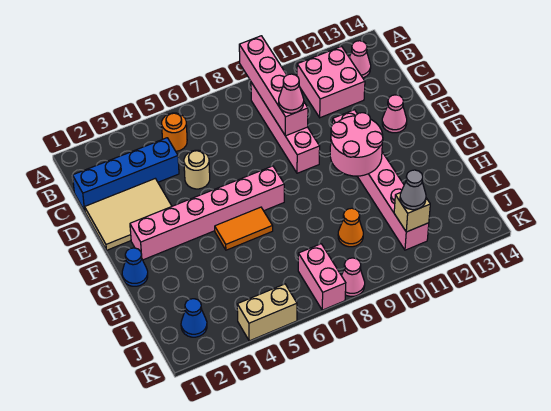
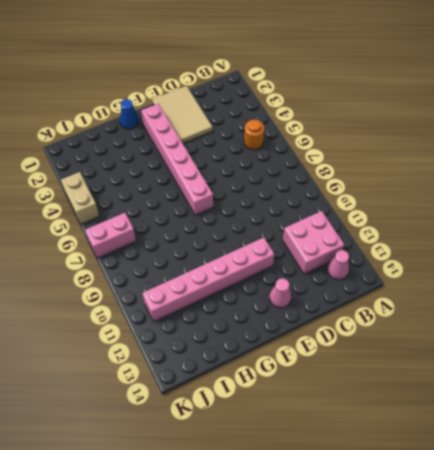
none -> pink brick B9:E9 level 1
none -> blue brick C1:C4 level 1
none -> tan round brick D5 level 1

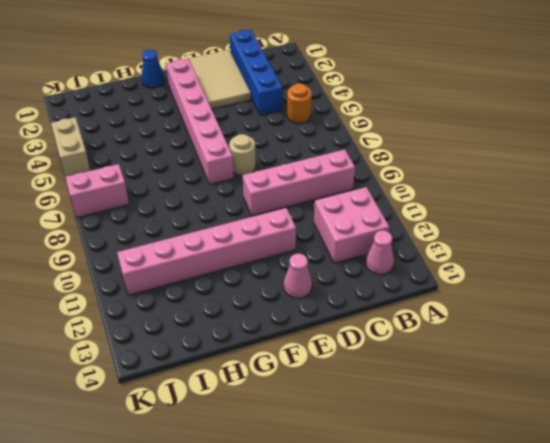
tan round brick E7 level 1 -> tan round brick D5 level 1
none -> orange tile G5:G6 level 1
none -> orange cone I9 level 1
none -> blue cone J2 level 1

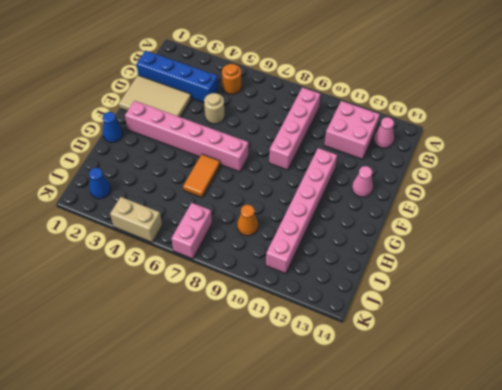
orange tile G6:H6 level 1 -> orange tile G5:G6 level 1
none -> pink cone K8 level 1
none -> pink brick A9:D9 level 2
none -> pink round brick F10:G11 level 2

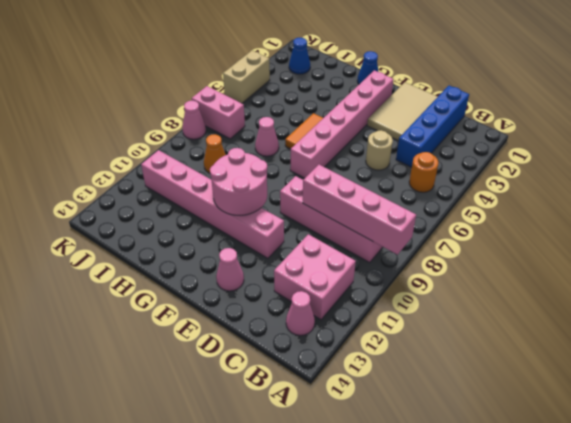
pink cone H7 level 1 -> pink cone D9 level 3
none -> tan brick J11 level 2
none -> grey cone J11 level 3

